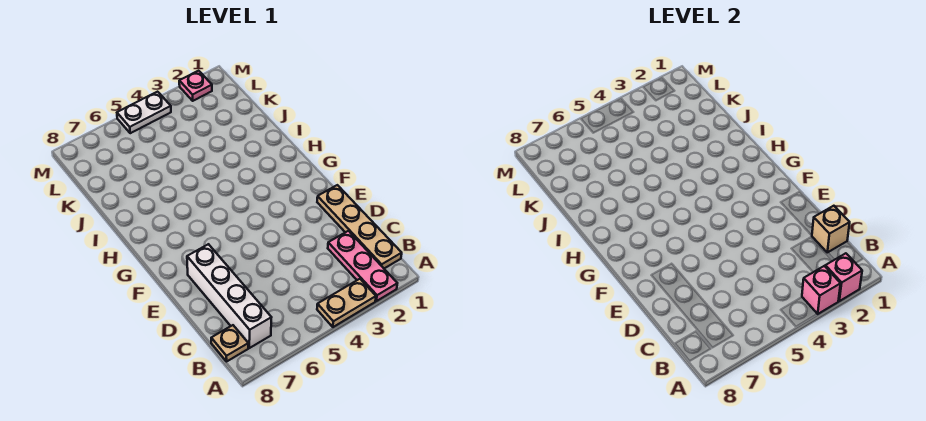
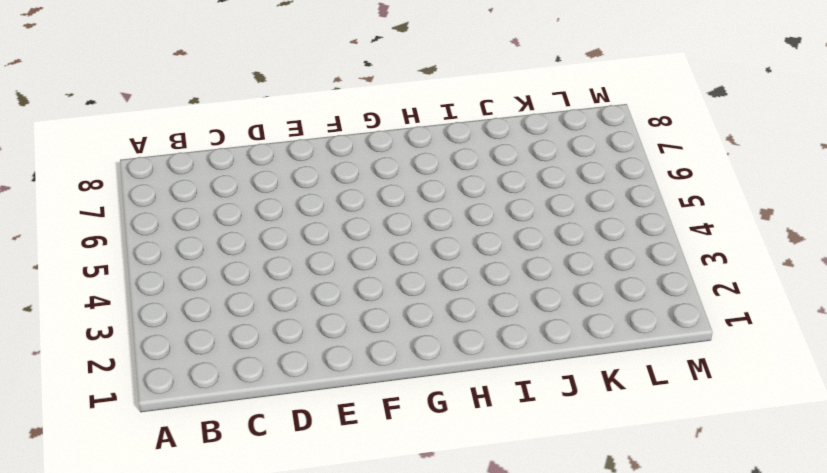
none -> pink plate A2:C2 level 1
none -> tan plate A3:A4 level 1

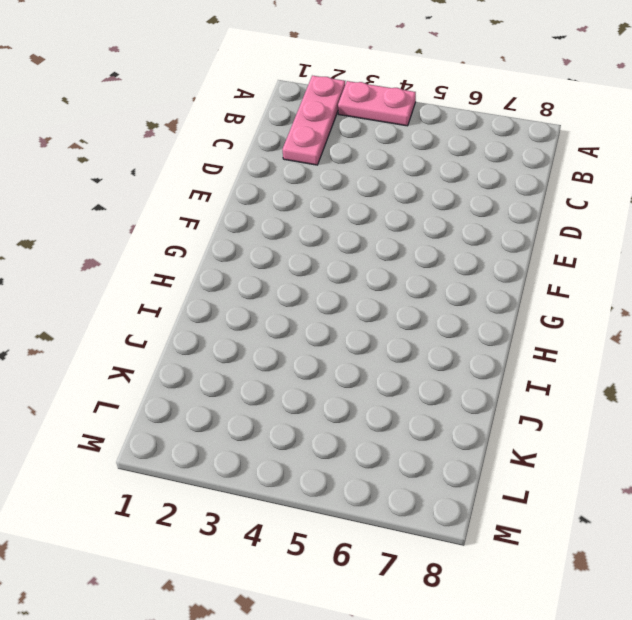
pink plate A3:A4 level 1 -> tan plate A3:A4 level 1
none -> tan plate B1:E1 level 1
none -> white brick B7:E7 level 1

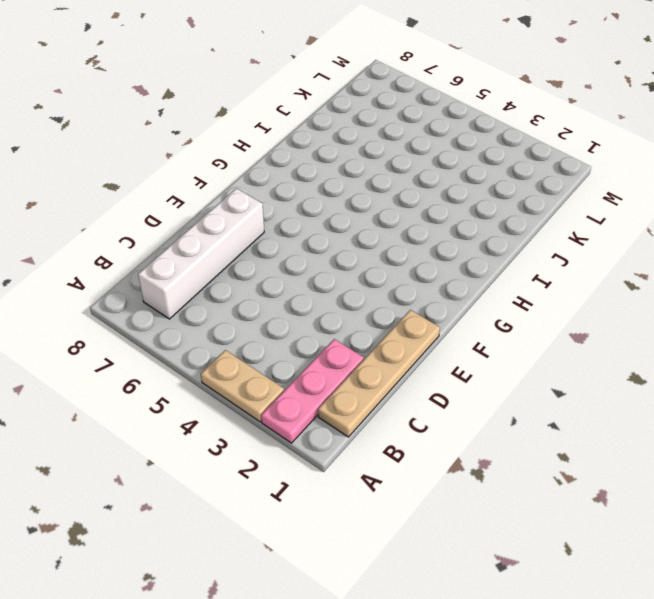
none -> tan plate B8 level 1
none -> pink plate M2 level 1

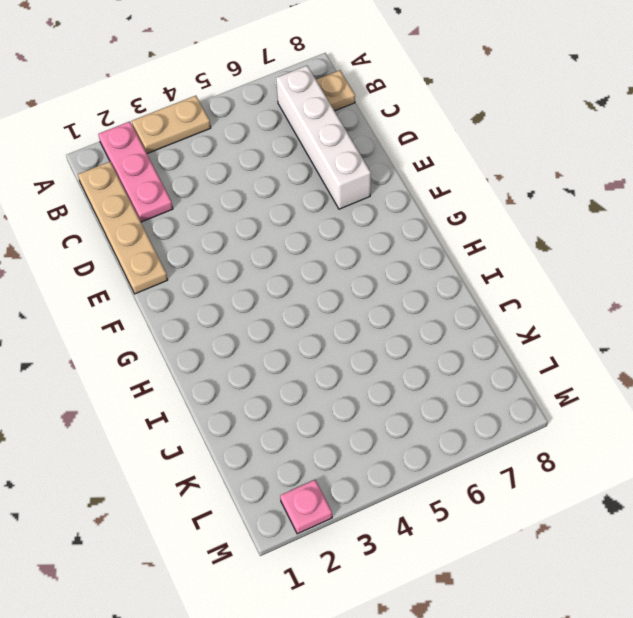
none -> white plate M4:M5 level 1
none -> pink brick A2 level 2

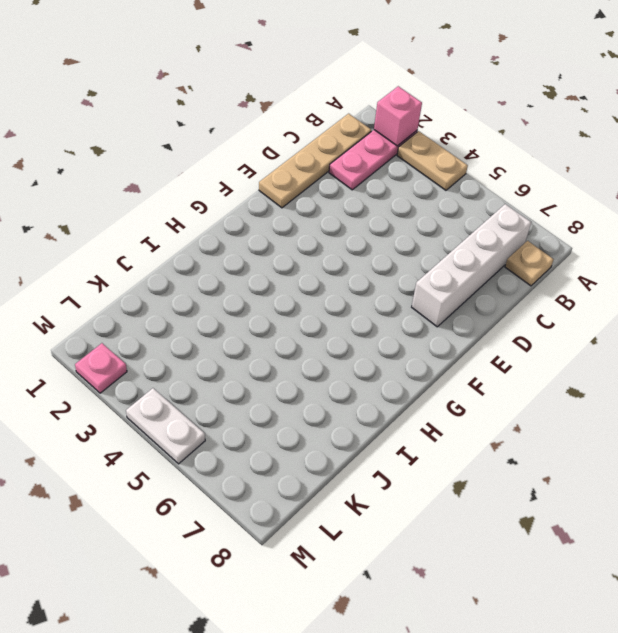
none -> pink brick A3 level 2
none -> tan brick C1 level 2

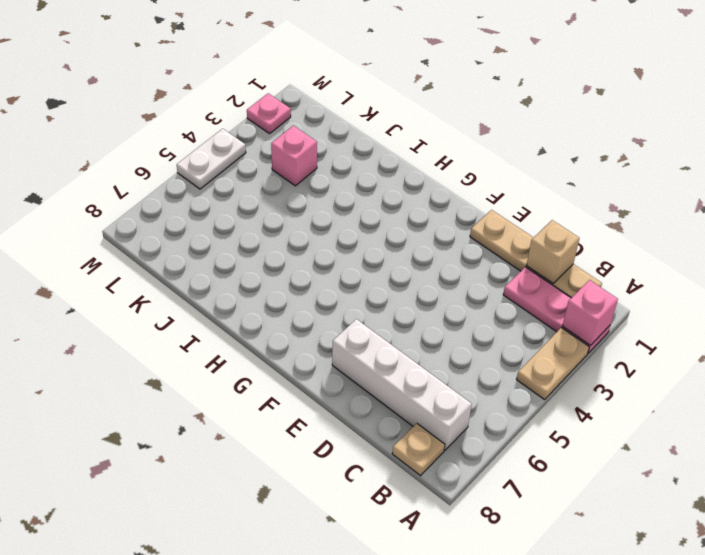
pink brick K3 level 1 -> pink brick A3 level 2

